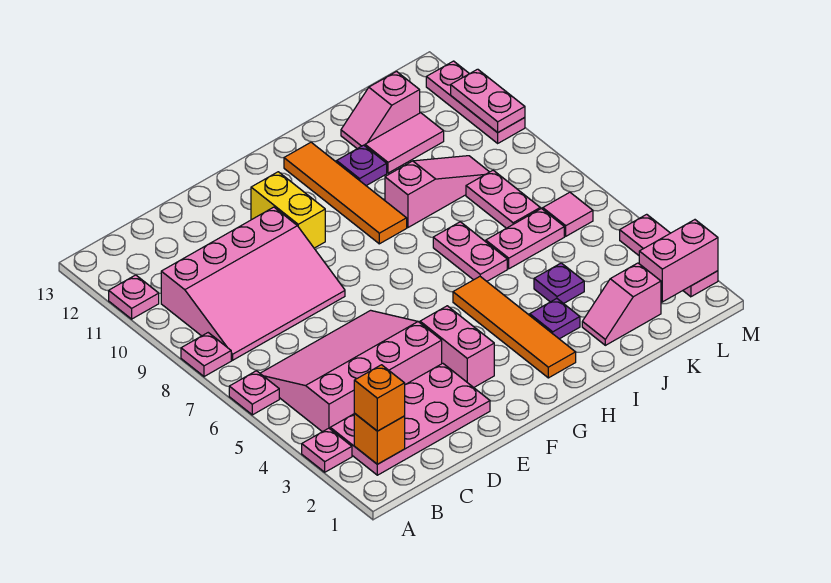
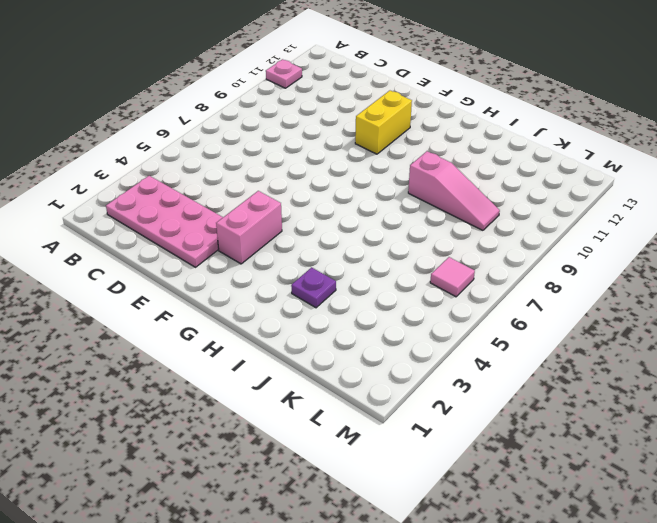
none -> pink plate A3 level 1
none -> pink plate A6 level 1
none -> pink plate A8 level 1

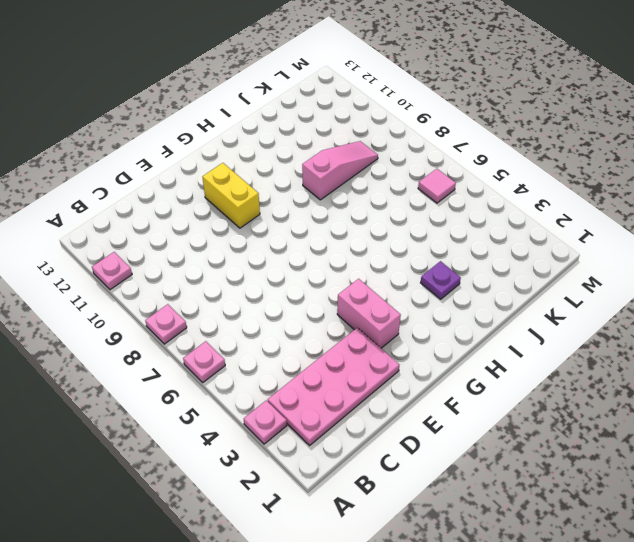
none -> pink slope B4:E6 level 1 top 4
none -> pink slope B8:E10 level 1 top 10
none -> orange tile H2:H5 level 1

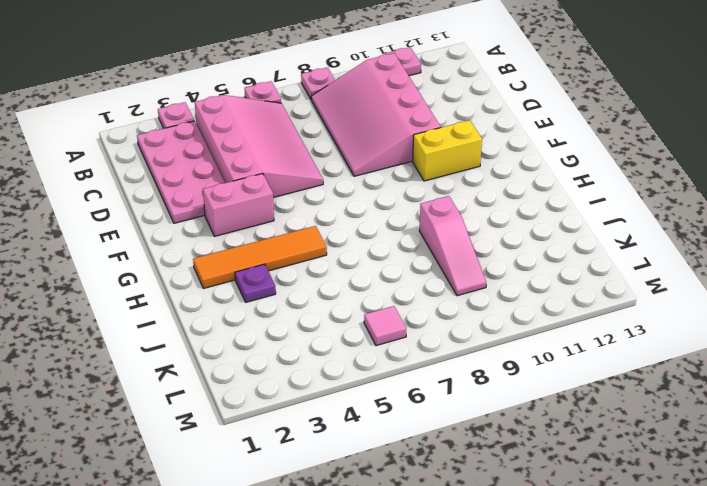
none -> orange tile H9:H12 level 1
none -> pink plate I6:I7 level 1
none -> purple plate I11 level 1

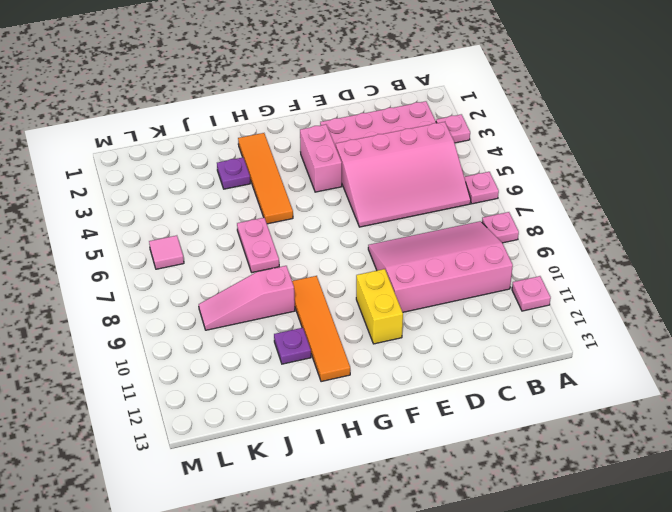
none -> pink slope J2:K2 level 1 top K
none -> purple plate J4 level 1
none -> pink plate J6:K6 level 1

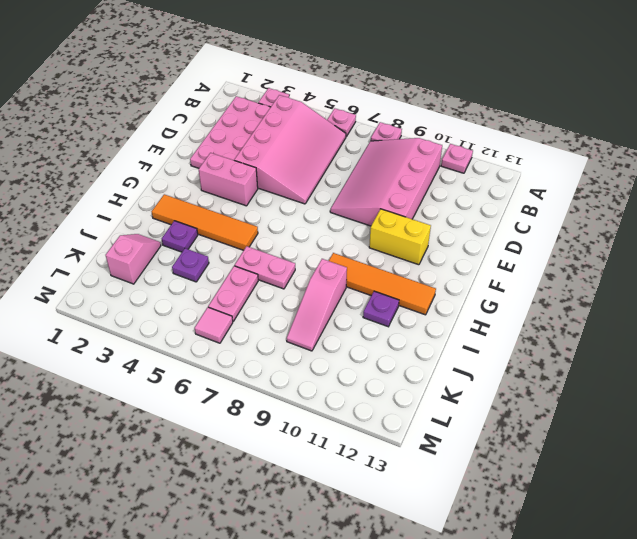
none -> pink tile J11:K11 level 1
none -> pink slope J12:K12 level 1 top K
none -> pink plate K7:K8 level 1

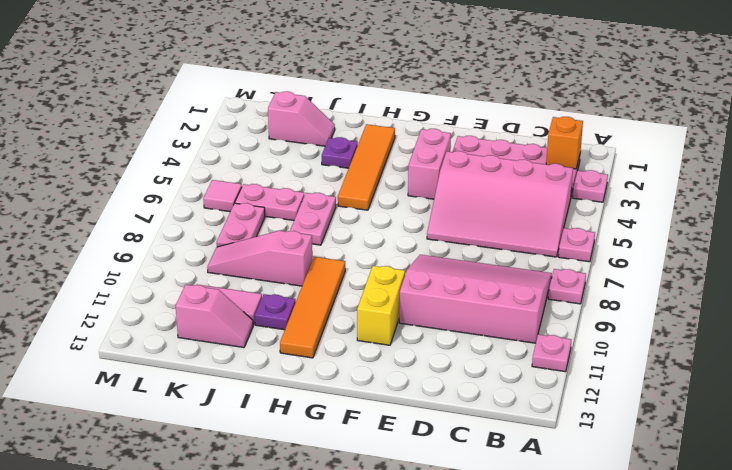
none -> purple plate J4 level 1
none -> pink plate M2:M4 level 1
none -> pink plate M10:M12 level 1

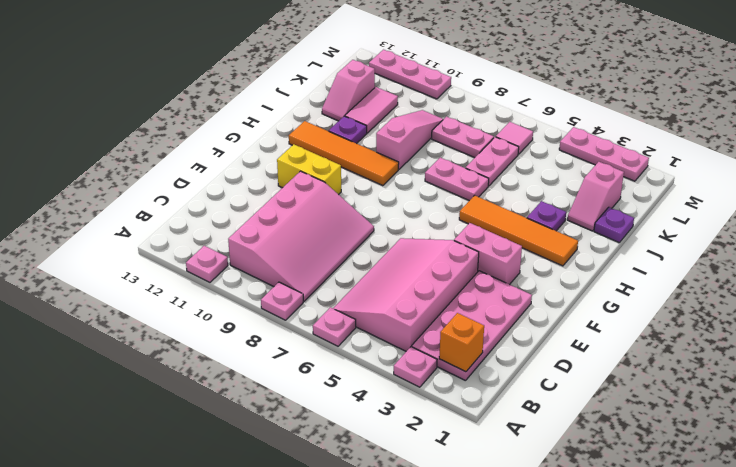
purple plate J1 level 1 -> purple plate J4 level 1
none -> pink brick L2:M2 level 2
none -> pink plate M10:M11 level 2
none -> orange brick B2 level 3

